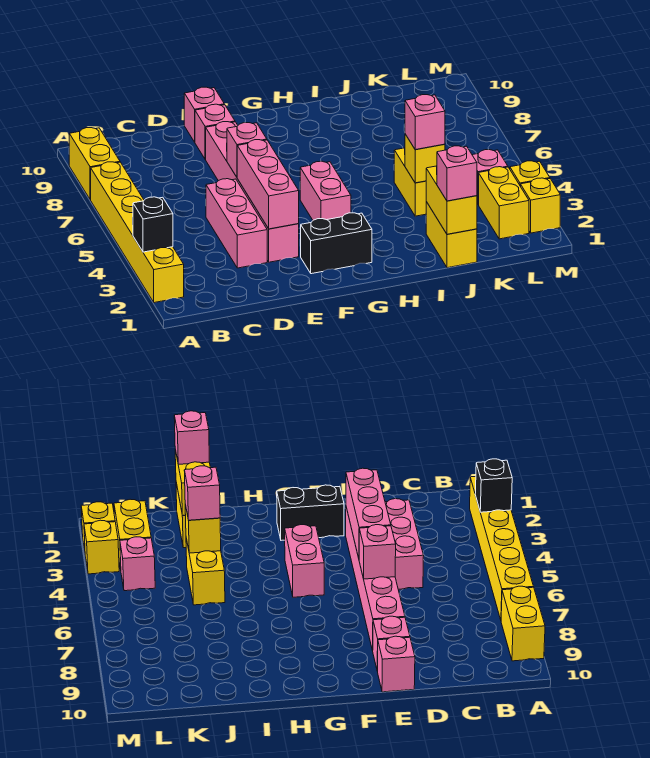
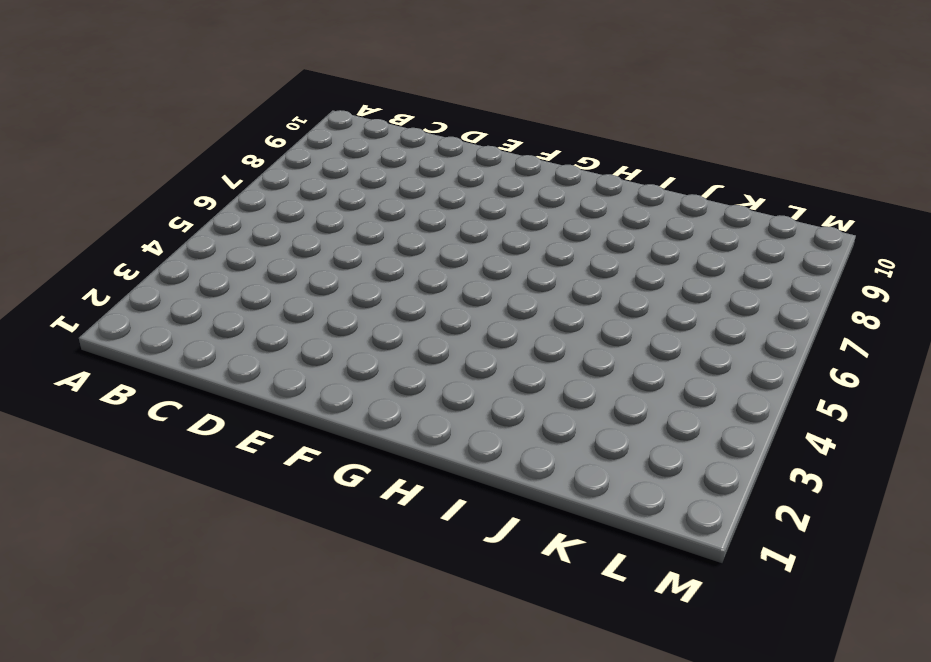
none -> yellow brick A2:A7 level 1
none -> yellow brick A8:A9 level 1
none -> pink brick D3:D5 level 1

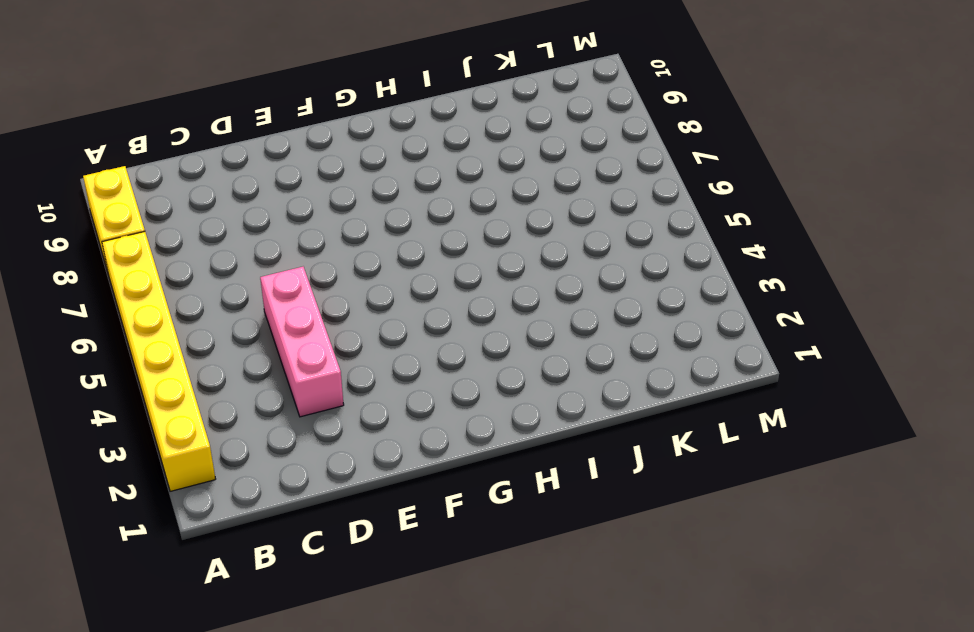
none -> pink brick E3:E8 level 1
none -> pink brick E9 level 1
none -> pink brick E10 level 1

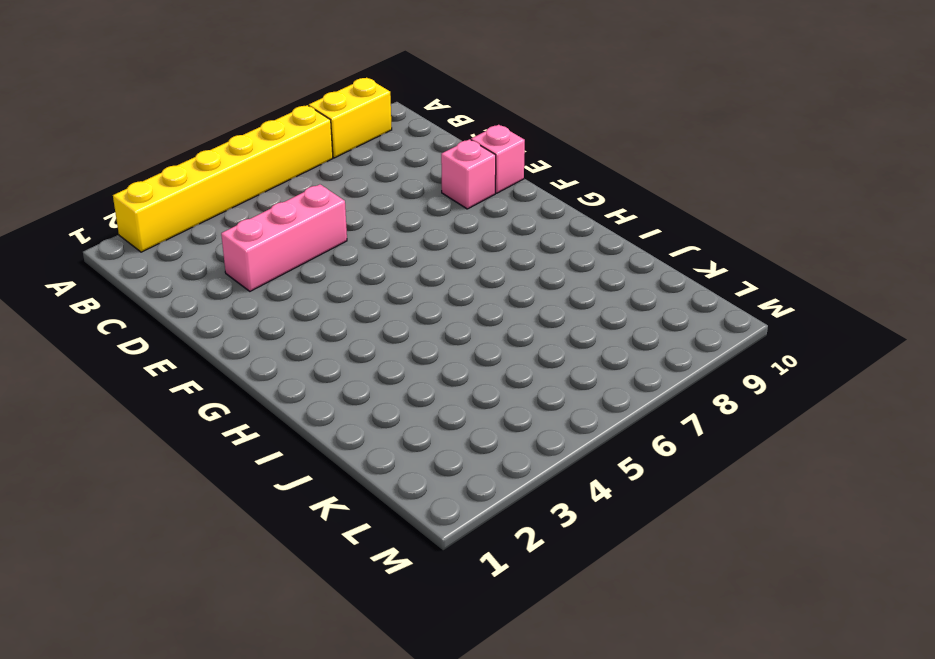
none -> pink brick E3:E8 level 1
none -> black brick F2:G2 level 1
none -> pink brick G4:G5 level 1

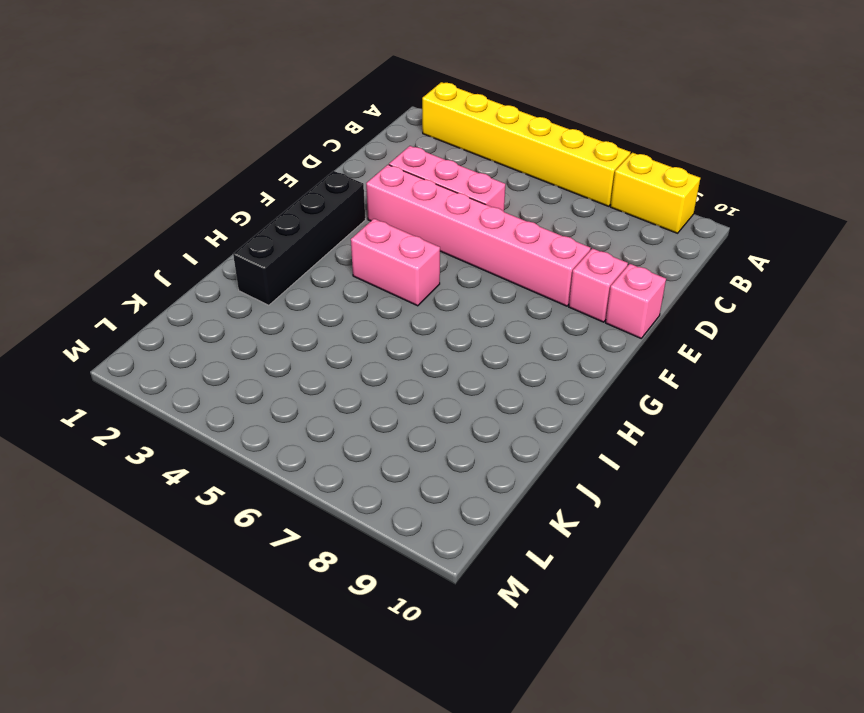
black brick F2:I2 level 1 -> black brick F2:G2 level 1
none -> yellow brick J1:J2 level 1
none -> yellow brick J4:J5 level 1
none -> yellow brick L2:L3 level 1

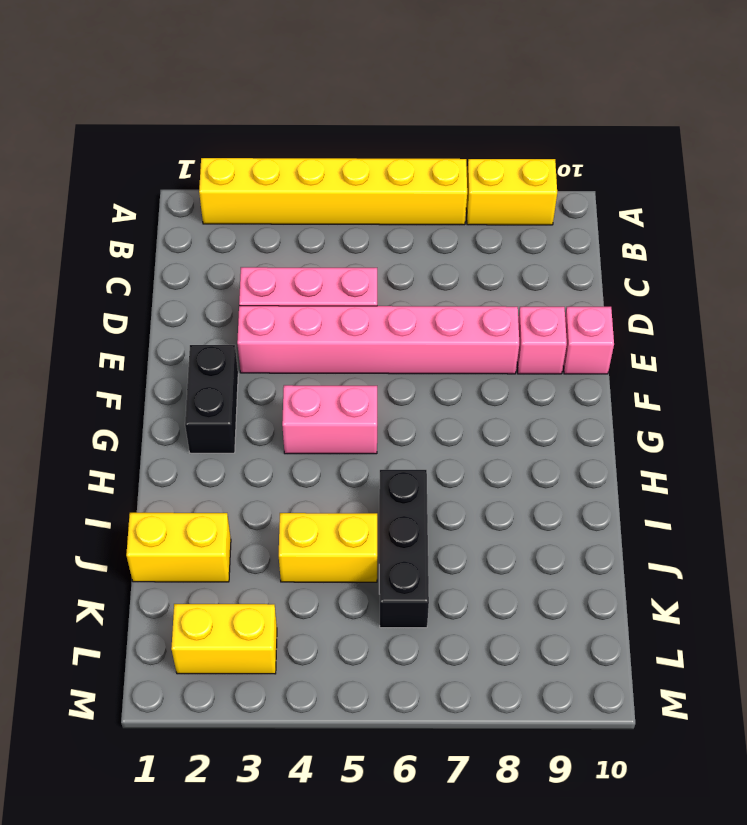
black brick I6:K6 level 1 -> none
none -> pink brick L4 level 1
none -> yellow brick M2 level 1
none -> yellow brick M3 level 1

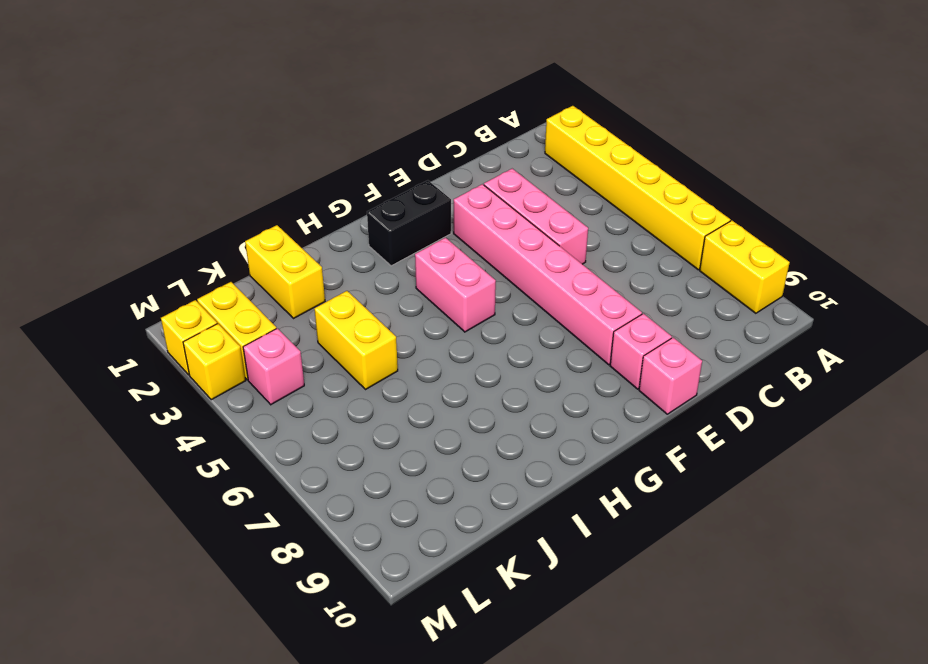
none -> black brick A3 level 2
none -> pink brick E3:E5 level 2
none -> pink brick E6 level 2

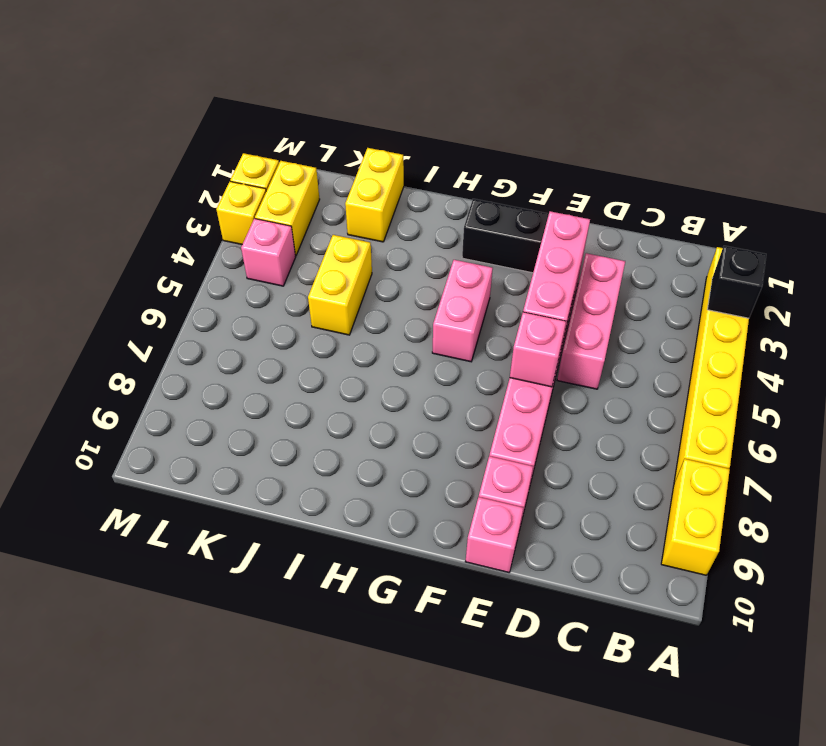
none -> yellow brick J1:J2 level 2
none -> yellow brick J4 level 2
none -> pink brick J1 level 3

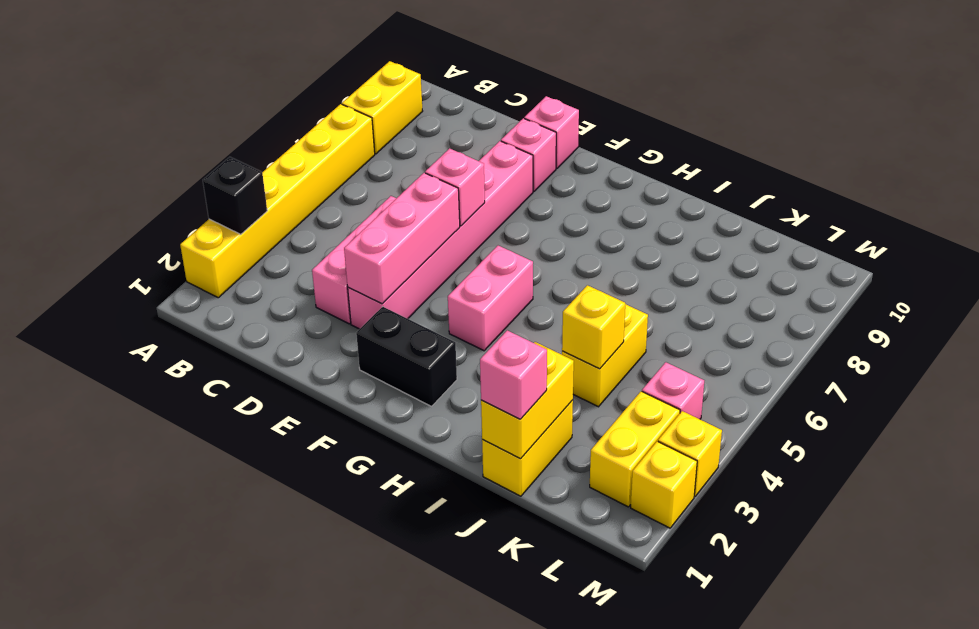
none -> pink brick J4 level 3

